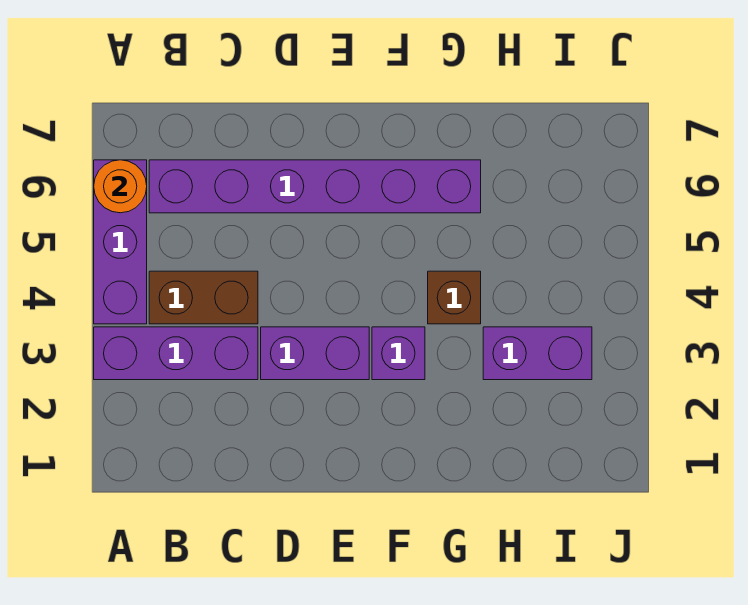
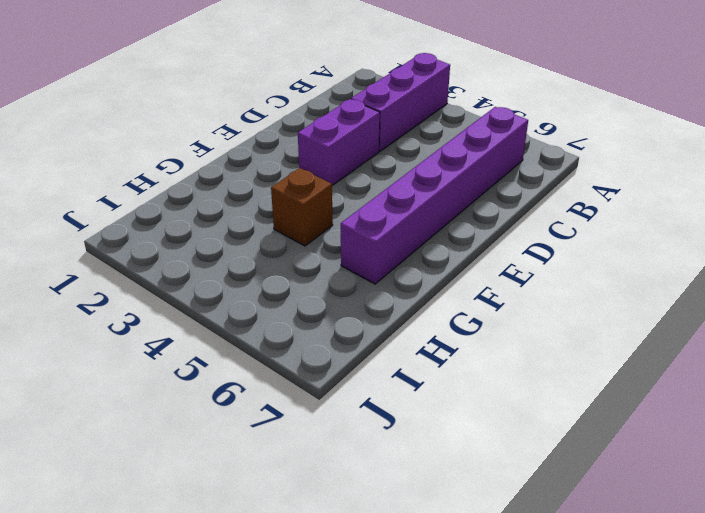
none -> purple brick A4:A6 level 1
none -> brown brick B4:C4 level 1

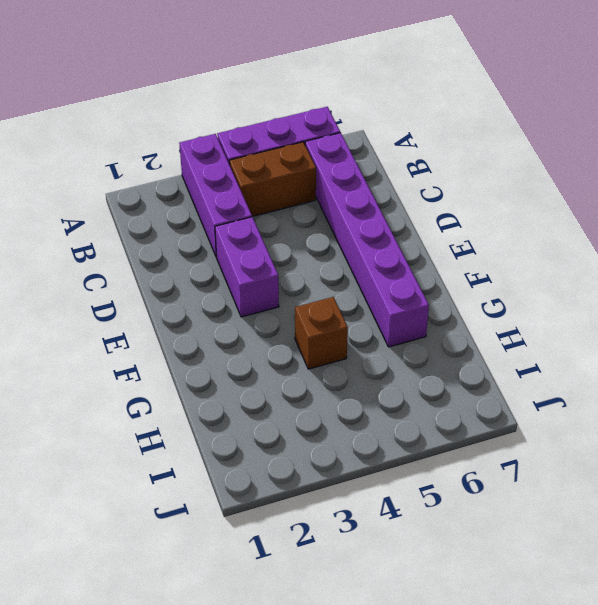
brown brick B4:B5 level 1 -> brown brick B4:C4 level 1
none -> purple brick F3 level 1
none -> purple brick H3:I3 level 1

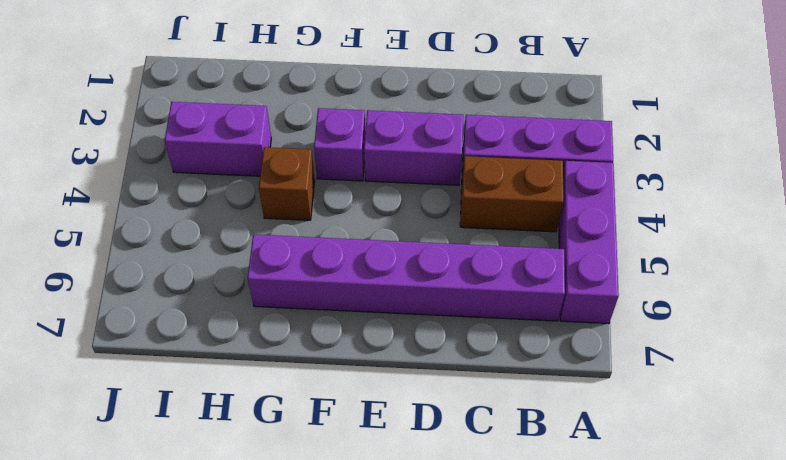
none -> orange round brick A6 level 2

